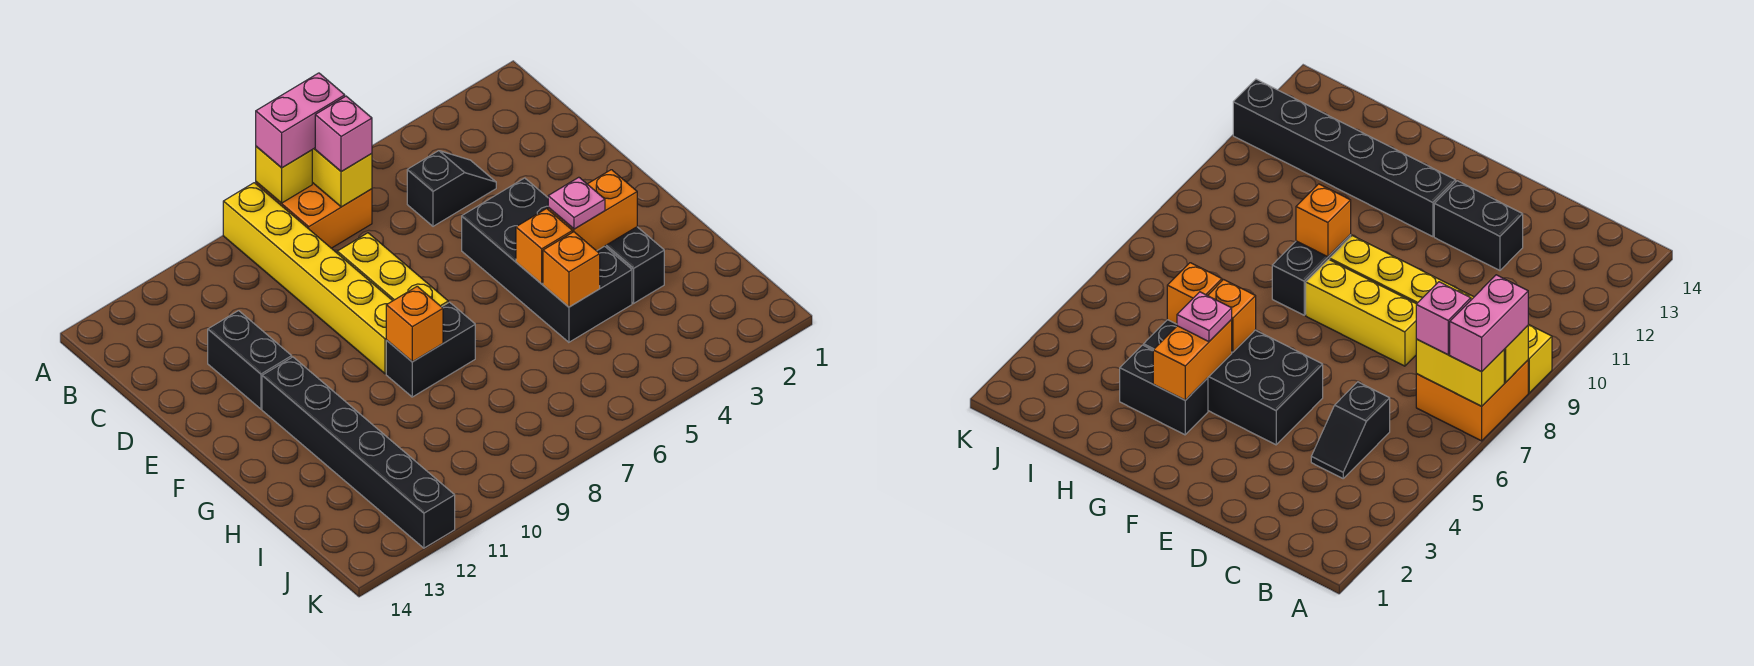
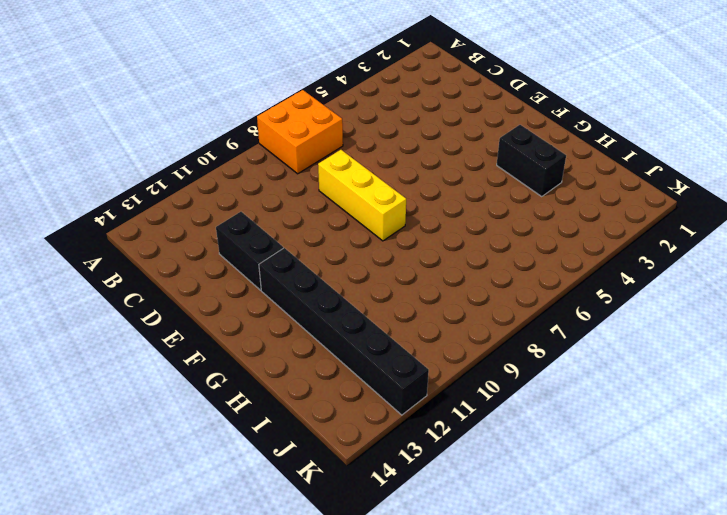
none -> yellow brick A9:F9 level 1
none -> black slope C4:C5 level 1 top 5
none -> black brick E4:H5 level 1

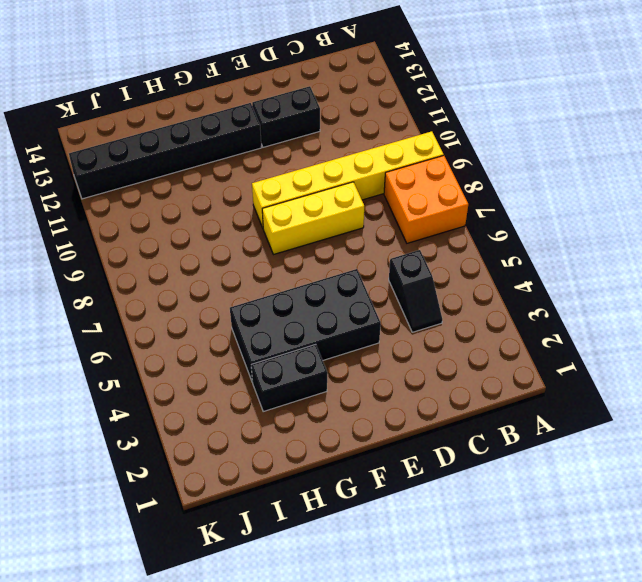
none -> black brick G8:G9 level 1
none -> yellow brick A7:B7 level 2
none -> yellow brick A8 level 2

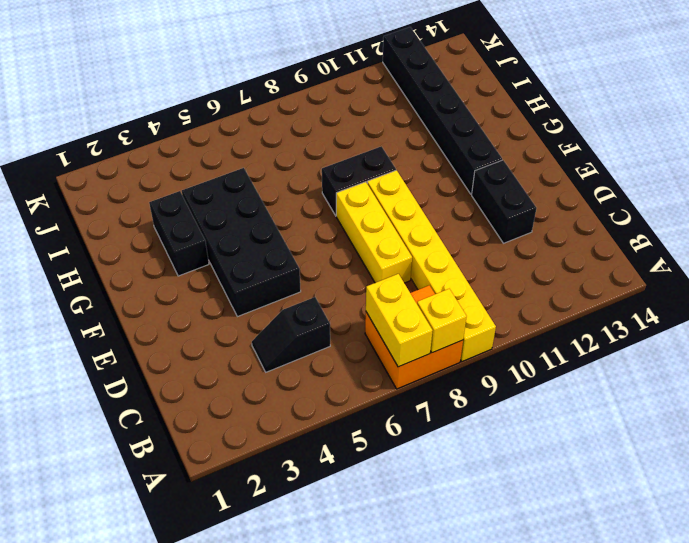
none -> orange brick G3:G4 level 2
none -> orange brick G5 level 2
none -> orange brick G9 level 2

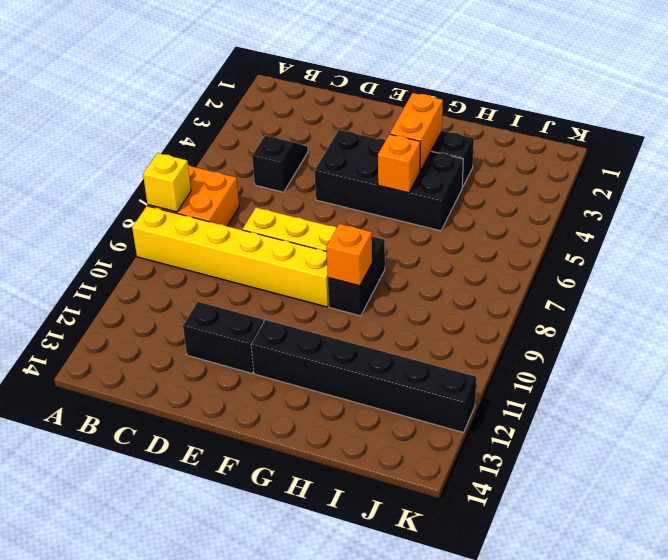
none -> yellow brick A7:B7 level 2
none -> orange brick H5 level 2
none -> pink brick A7:A8 level 3

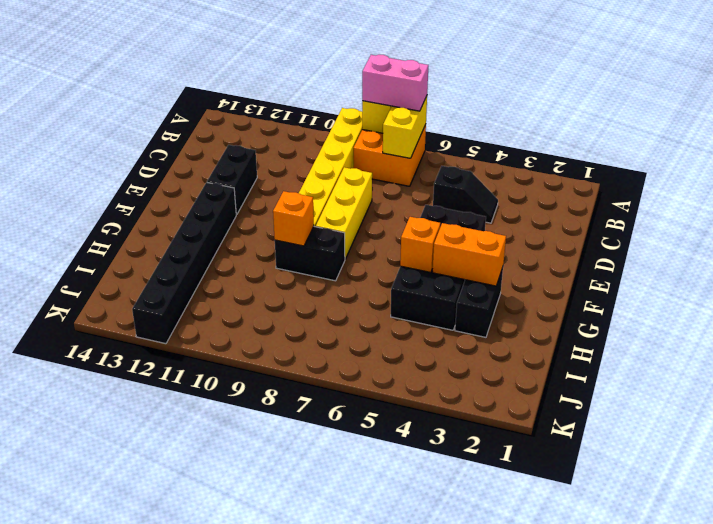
none -> orange brick H5 level 2
none -> pink brick B7 level 3
none -> pink plate G4 level 3

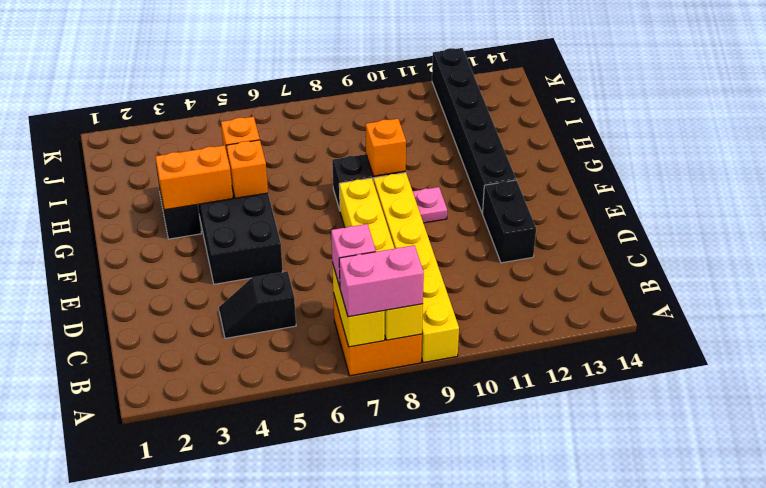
pink plate F10 level 1 -> pink plate G4 level 3

